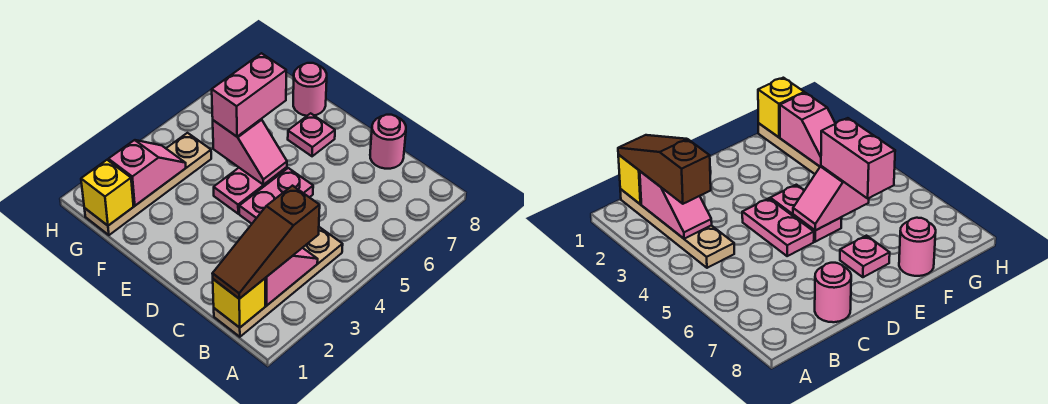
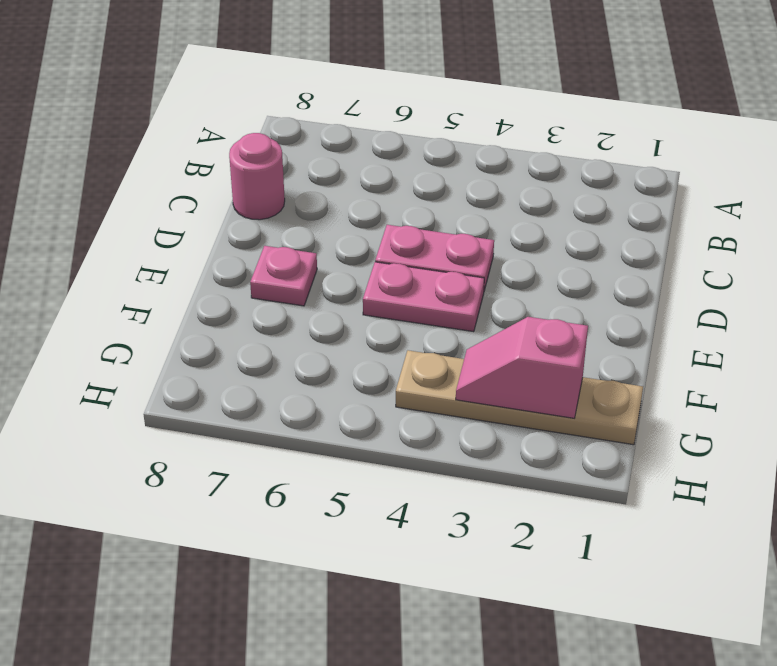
none -> tan plate B1:B4 level 1
none -> pink round brick F8 level 1
none -> yellow brick B1 level 2

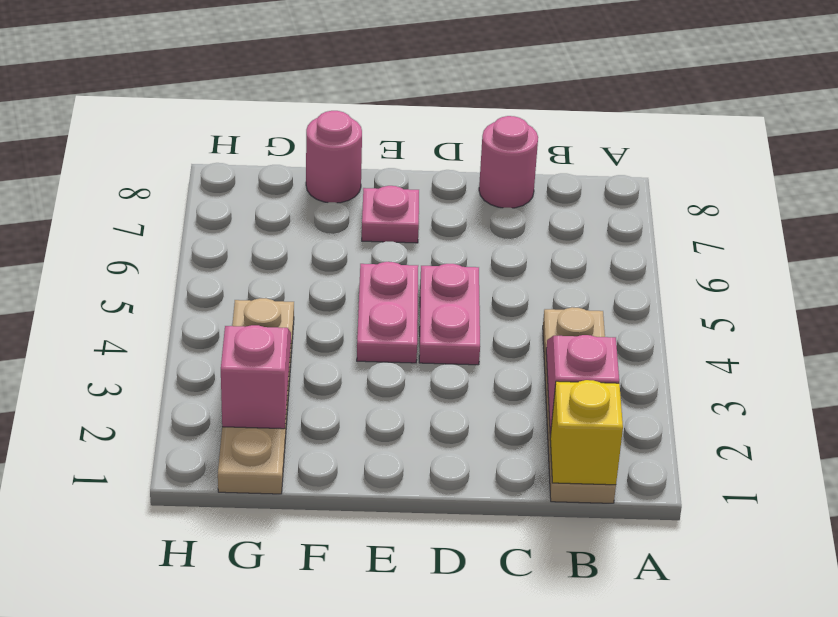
none -> pink slope E5:F5 level 2 top F
none -> yellow brick G1 level 2
none -> brown slope B1:B3 level 3 top 3

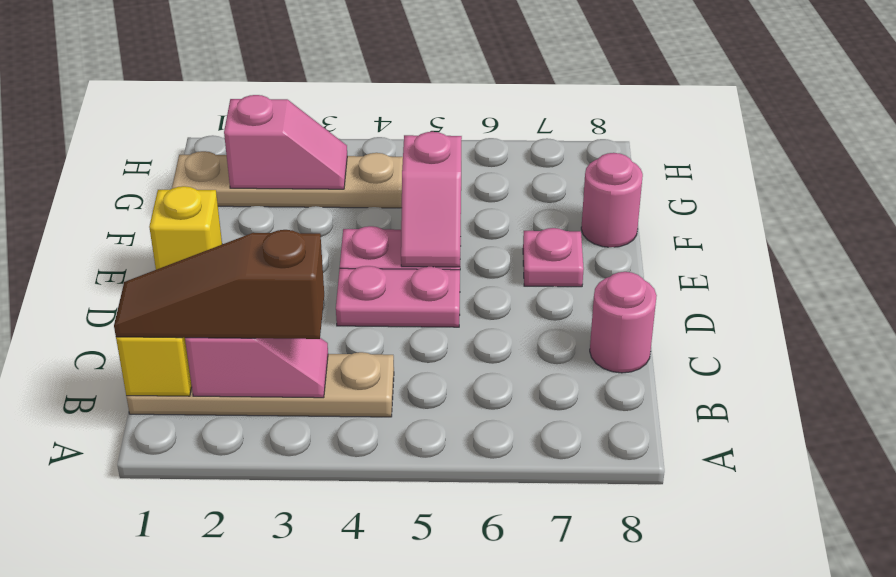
yellow brick E1 level 1 -> yellow brick G1 level 2
none -> pink brick F5:F6 level 3

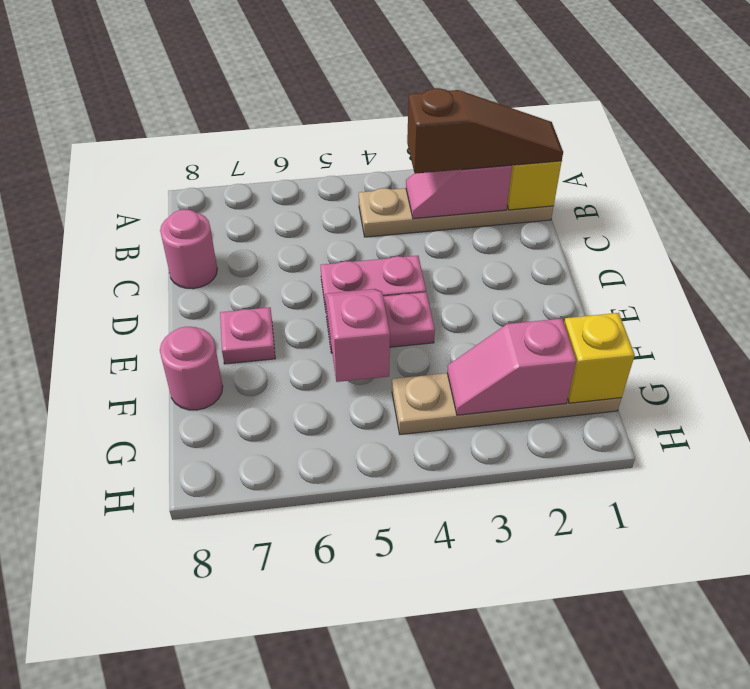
none -> pink brick F5:F6 level 3

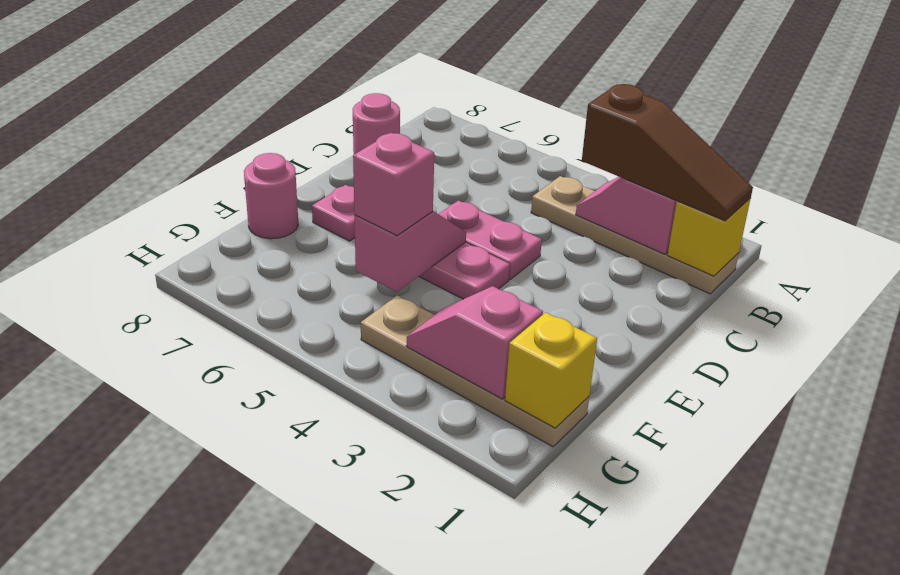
pink brick F5 level 3 -> pink brick F5:F6 level 3

